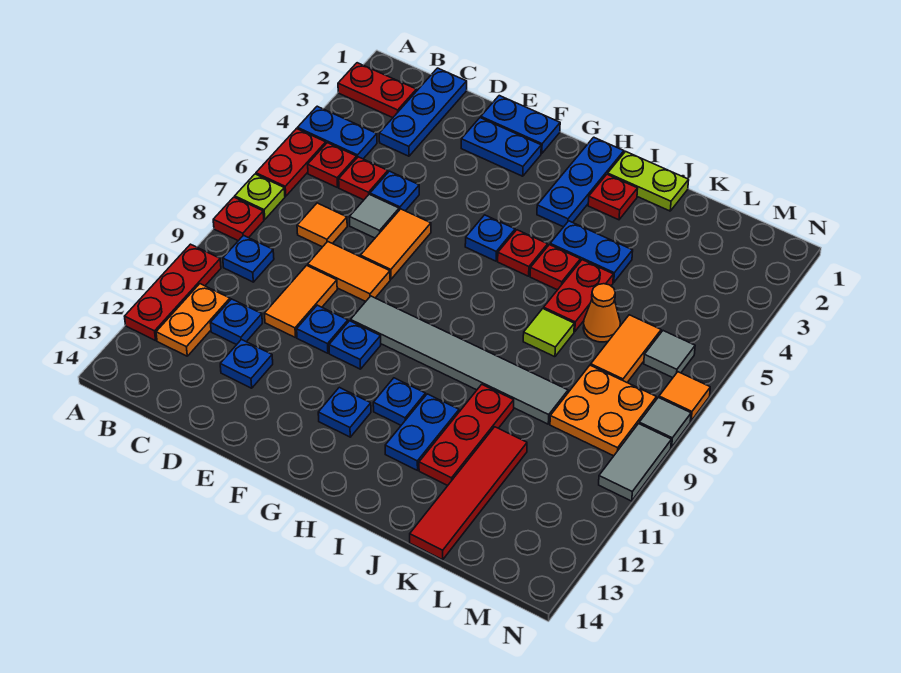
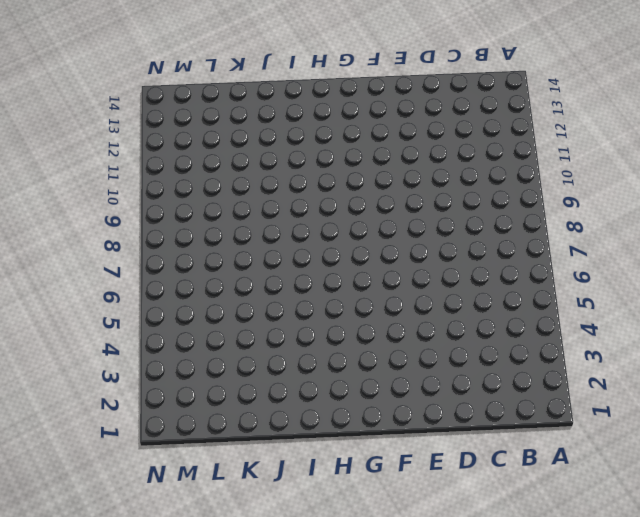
none -> red plate A2:B2 level 1
none -> blue plate A4:B4 level 1
none -> red plate A5:A6 level 1
none -> lime plate A7 level 1

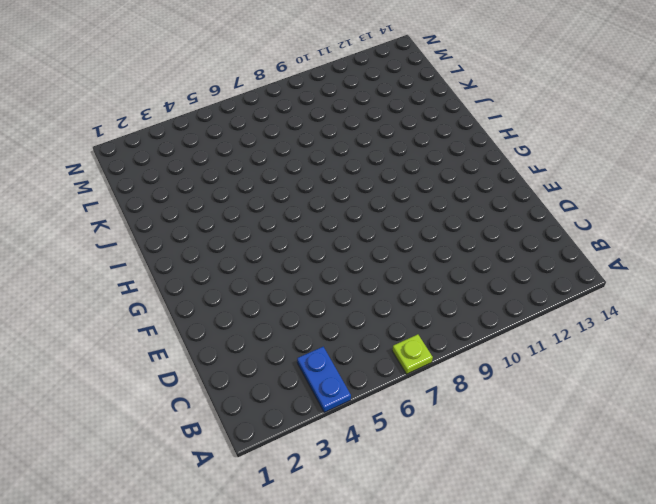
none -> red plate A2:B2 level 1
none -> red plate A5:A6 level 1
none -> red plate A8 level 1
none -> red plate A10:A12 level 1

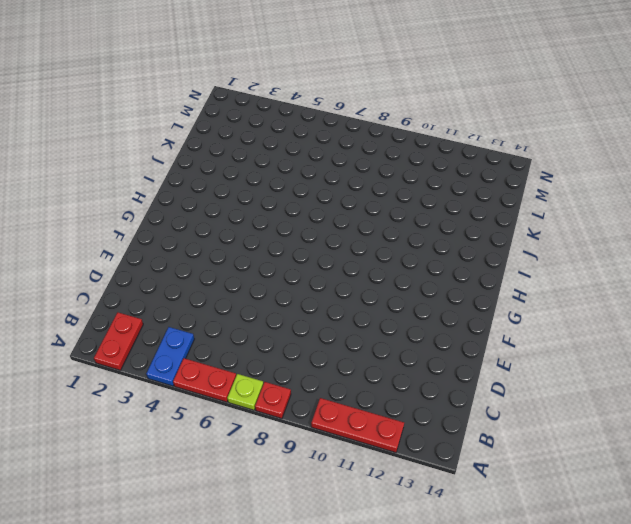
none -> red plate B5 level 1
none -> blue plate B9 level 1
none -> orange plate B11:B12 level 1
none -> blue plate C1:C3 level 1

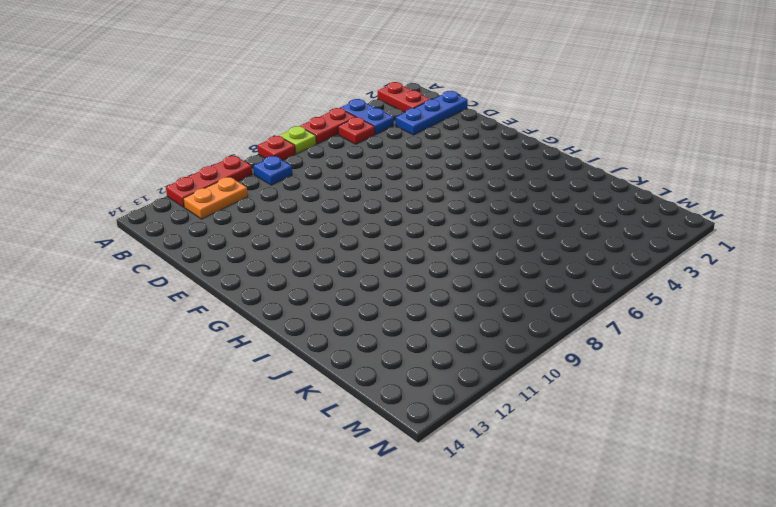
none -> red plate C5 level 1
none -> orange tile C7 level 1
none -> blue plate C11 level 1
none -> blue plate D5 level 1

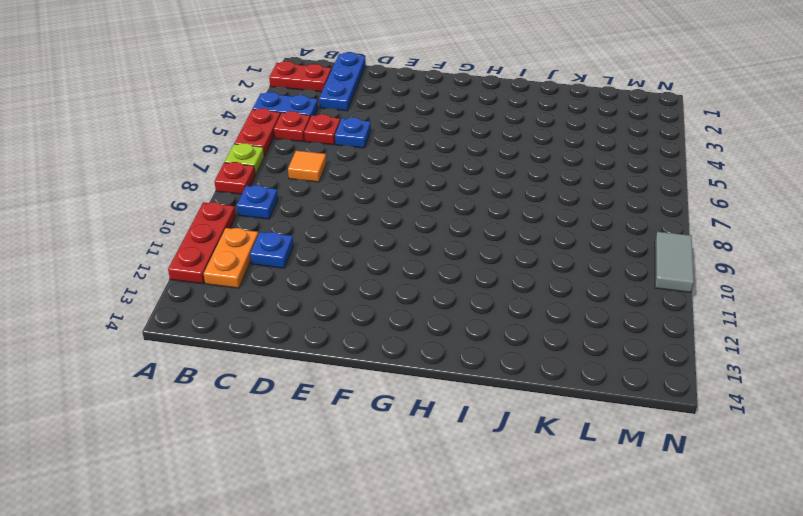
none -> grey tile D6 level 1
none -> orange tile D8:E8 level 1
none -> orange tile D9:D10 level 1
none -> blue plate D12 level 1

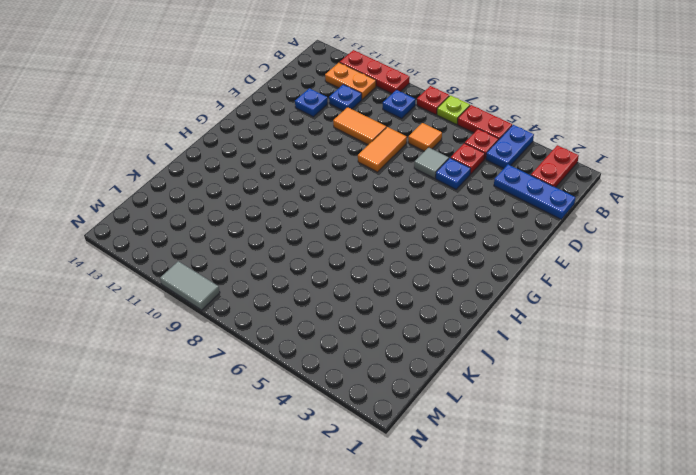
none -> blue plate E1:F1 level 1
none -> blue plate E2:F2 level 1
none -> orange tile E6:E7 level 1
none -> blue plate E10 level 1

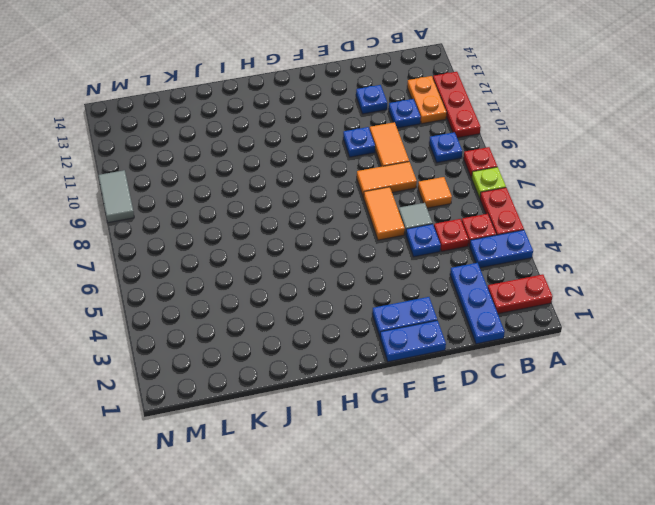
none -> grey tile F9:K9 level 1
none -> blue plate F10 level 1
none -> blue plate G5 level 1
none -> blue plate G12 level 1

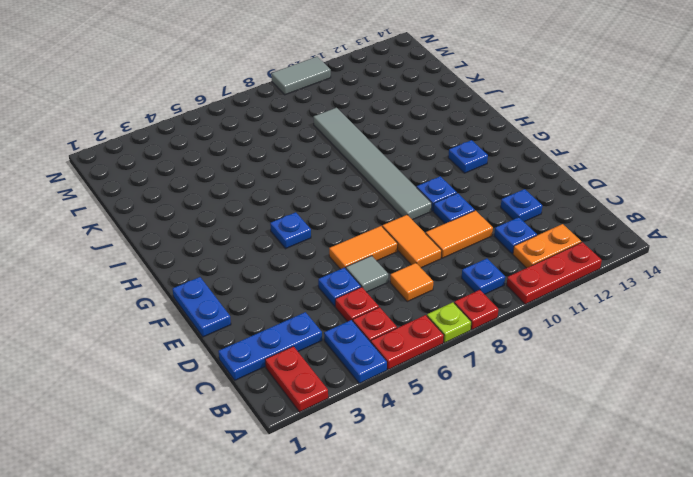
none -> blue plate E2:F2 level 1
none -> blue plate H1:H3 level 1
none -> red plate H5 level 1
none -> blue plate H11 level 1

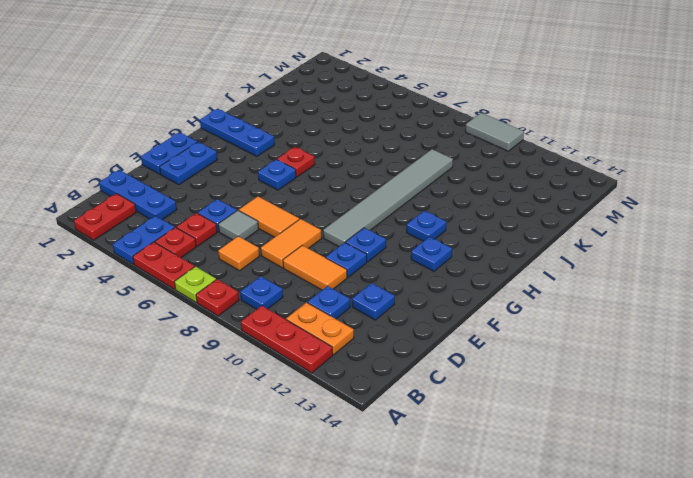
none -> lime plate I1:J1 level 1
none -> red plate I2 level 1
none -> blue plate I4:J4 level 1
none -> red plate I5 level 1

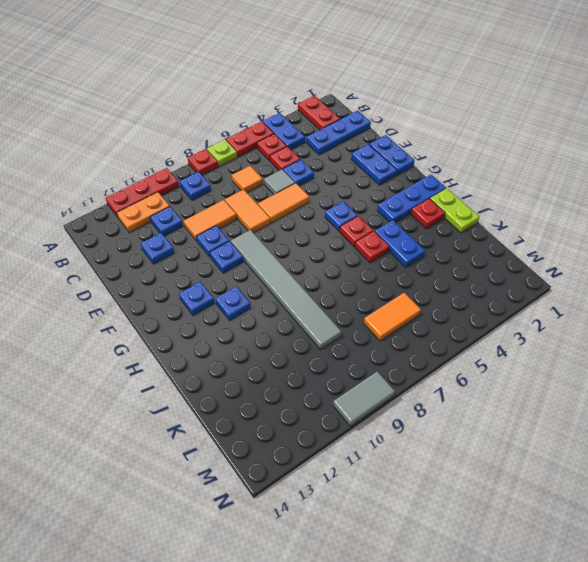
none -> blue plate I11:I12 level 1
none -> red plate J5:J6 level 1
none -> lime tile J7 level 1
none -> red plate J10:J12 level 1

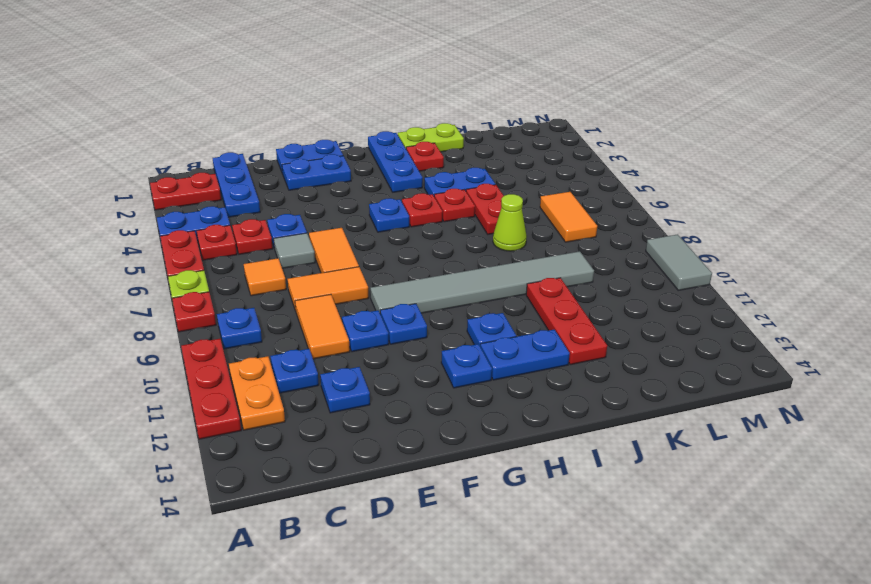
blue plate H12:I12 level 1 -> blue plate I11:I12 level 1
lime cone J7 level 1 -> lime tile J7 level 1
none -> orange cone K6 level 1
none -> red tile K11:K14 level 1
none -> orange plate L8:M9 level 1
none -> grey tile M6 level 1

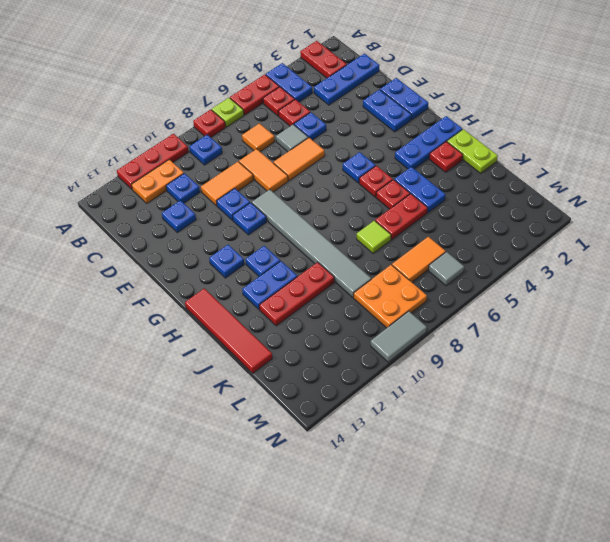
red tile H14:K14 level 1 -> red tile K11:K14 level 1
none -> orange cone K6 level 1
none -> orange tile N7 level 1
none -> grey tile N8 level 1

